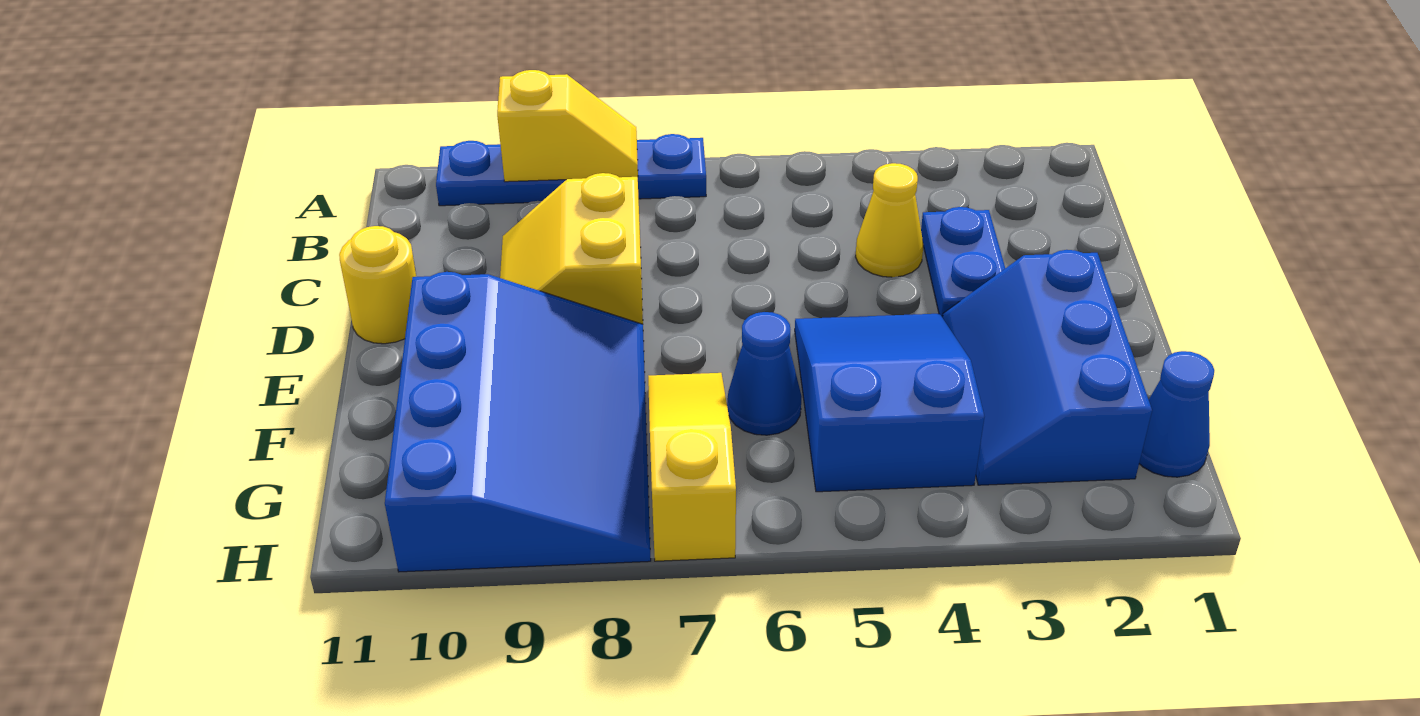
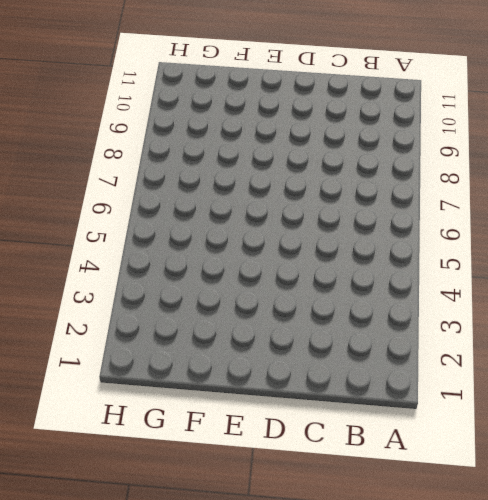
none -> blue plate A7:A10 level 1
none -> blue plate C3:D3 level 1
none -> yellow cone C4 level 1

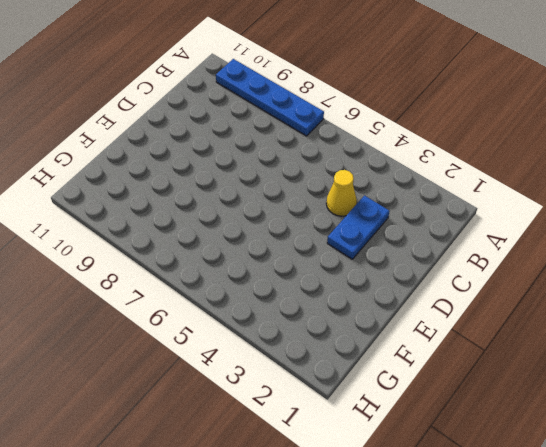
none -> yellow slope C8:D9 level 1 top 8
none -> yellow round brick D11 level 1
none -> blue slope E2:G3 level 1 top 2

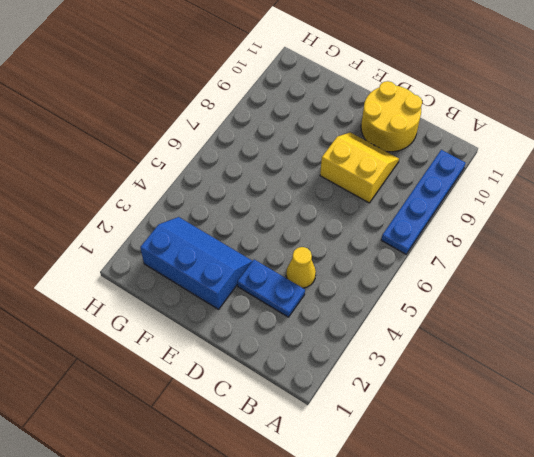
yellow round brick C10:D11 level 1 -> yellow round brick D11 level 1
none -> blue slope E4:G5 level 1 top G
none -> blue slope E8:H10 level 1 top 10
none -> blue cone F6 level 1

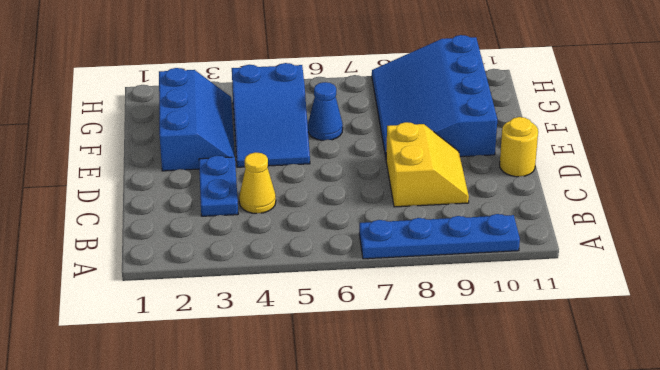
none -> yellow slope F7:H7 level 1 top H
none -> blue cone G1 level 1
none -> yellow slope A8:A9 level 2 top 9

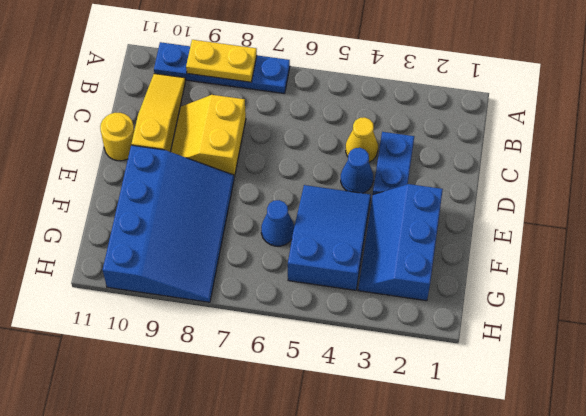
yellow plate A8:A9 level 2 -> yellow slope A8:A9 level 2 top 9
yellow slope B10:D10 level 1 top D -> yellow slope F7:H7 level 1 top H
blue cone D4 level 1 -> blue cone G1 level 1

